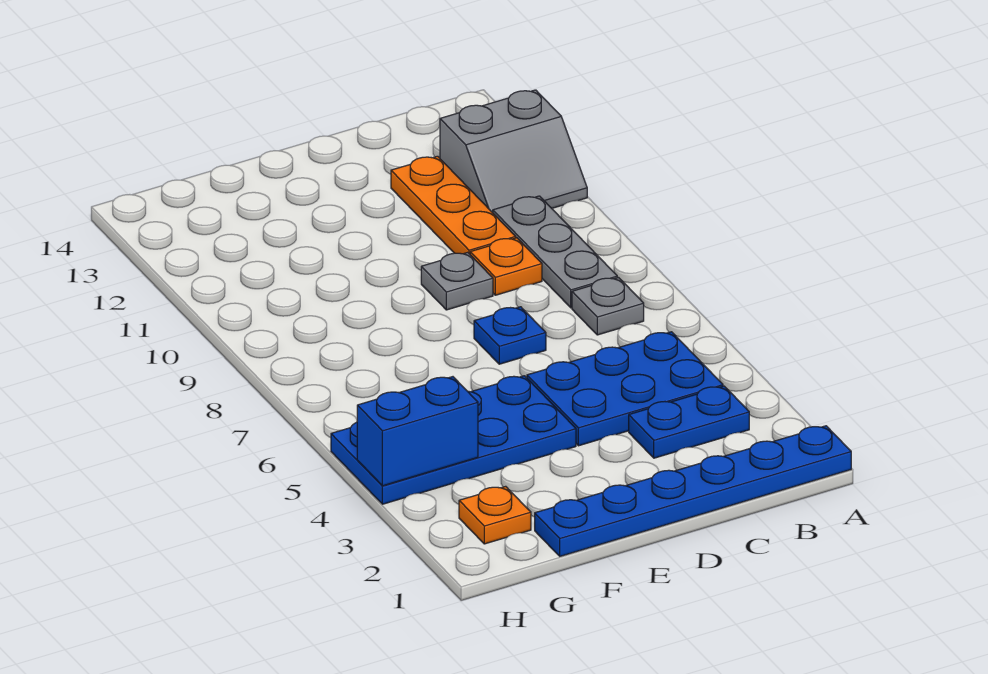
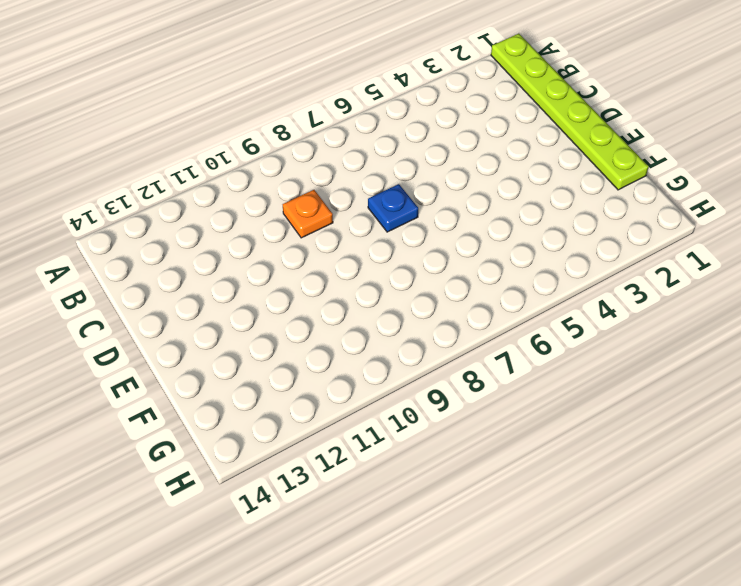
lime plate A1:F1 level 1 -> blue plate A1:F1 level 1
none -> grey slope A11:B12 level 1 top 12
none -> blue plate B3:C3 level 1
none -> blue plate B4:D5 level 1

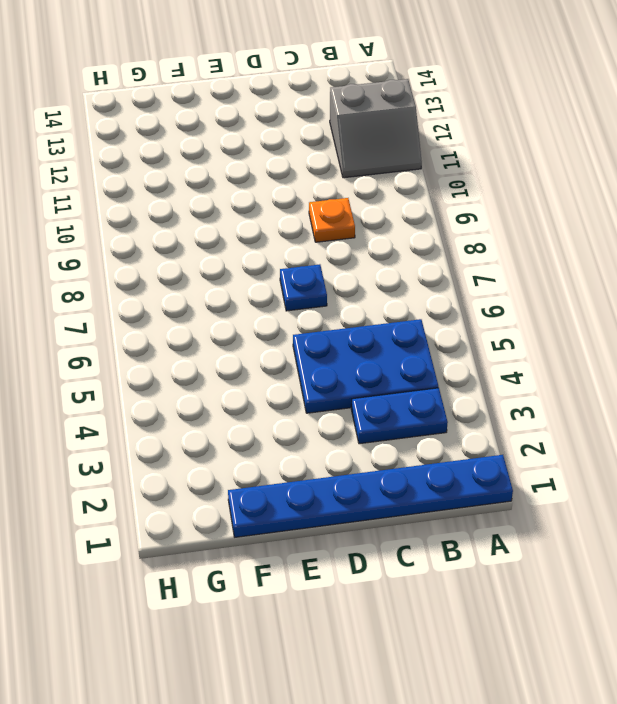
none -> grey plate B7 level 1
none -> grey plate B8:B10 level 1
none -> orange plate C10:C12 level 1

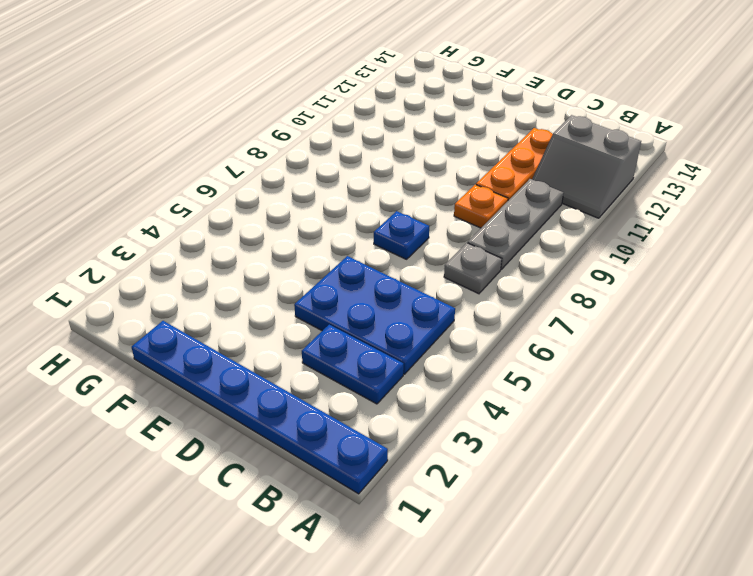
none -> grey plate D9 level 1
none -> blue plate E4:H5 level 1
none -> orange plate G2 level 1

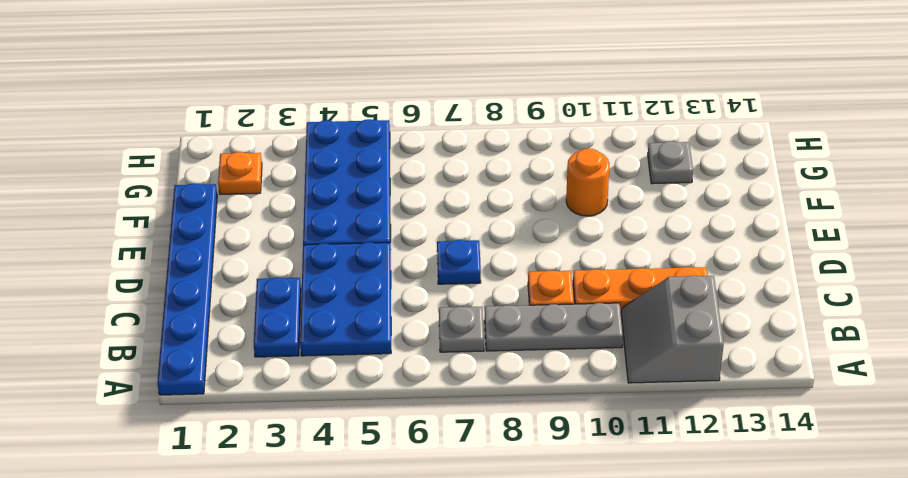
orange round brick F10 level 1 -> none
grey plate G12 level 1 -> grey plate D9 level 1
none -> blue brick G4:H4 level 2

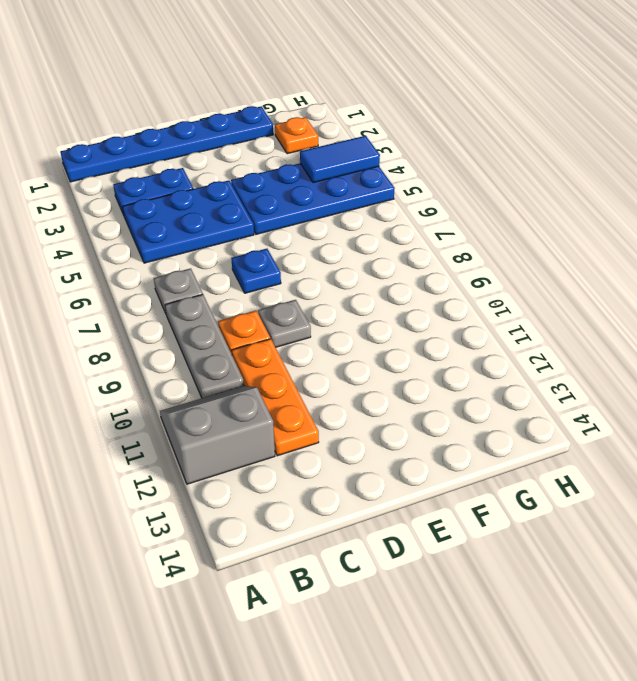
blue tile G4:H4 level 2 -> blue brick G4:H4 level 2

